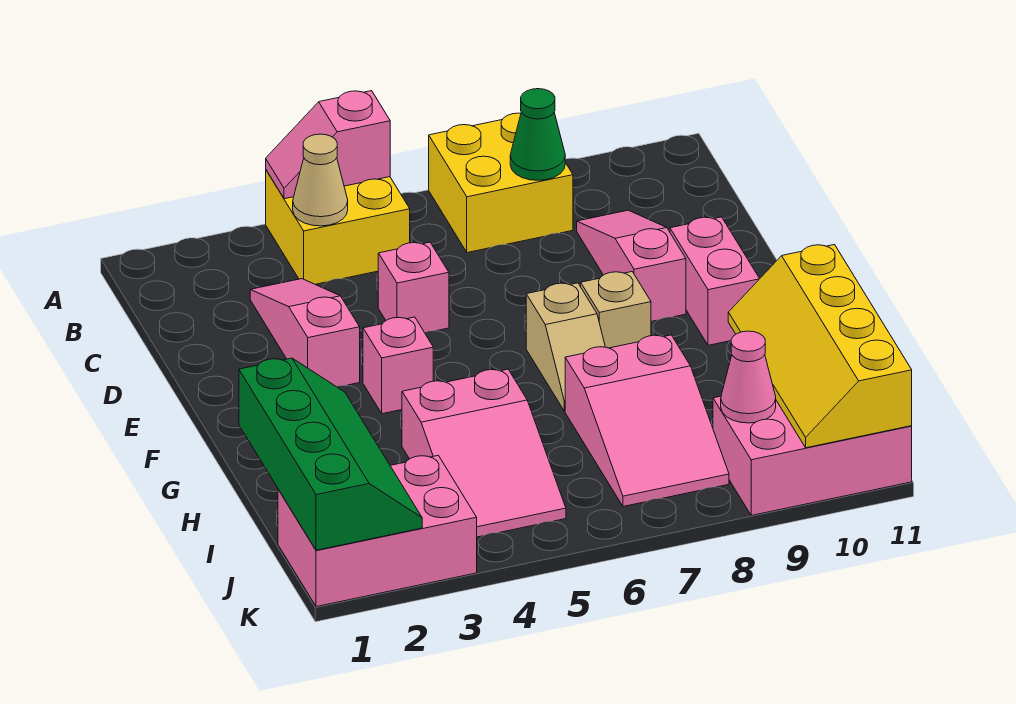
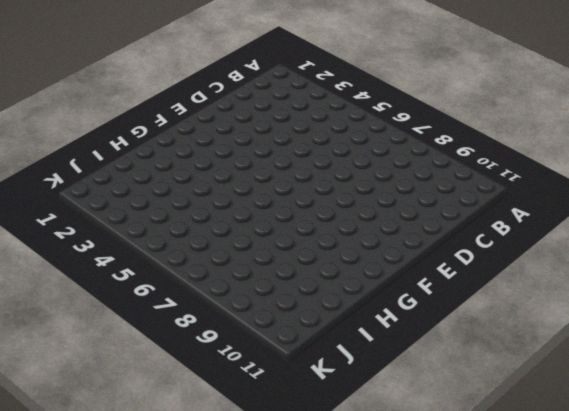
none -> yellow brick A4:B5 level 1
none -> yellow brick A7:B8 level 1
none -> pink slope C3:E3 level 1 top E

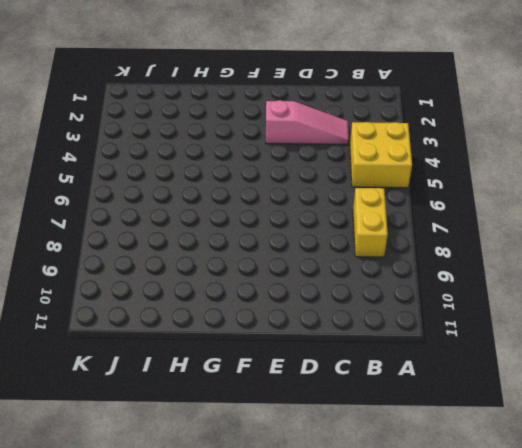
yellow brick B7:B8 level 1 -> yellow brick A7:B8 level 1
none -> pink slope C9:E9 level 1 top E
none -> pink brick D5 level 1
none -> pink brick E10:F10 level 1

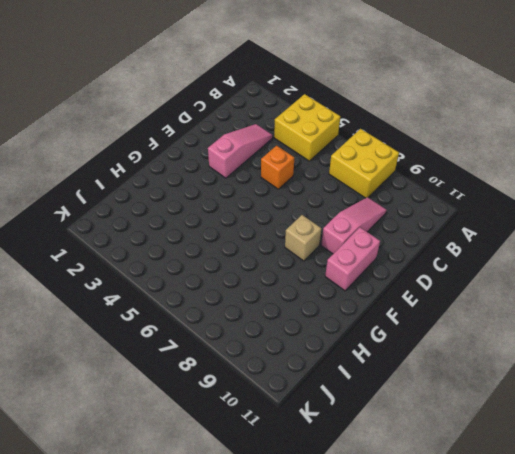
orange brick D5 level 1 -> pink brick D5 level 1
none -> pink brick F4 level 1
none -> tan slope F7:G7 level 1 top F
none -> pink slope H4:J5 level 1 top H

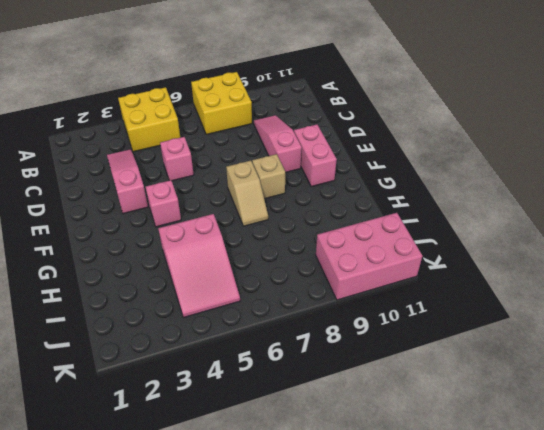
none -> pink slope H7:J8 level 1 top H
none -> pink brick J1:K3 level 1
none -> pink slope A4:A5 level 2 top 5

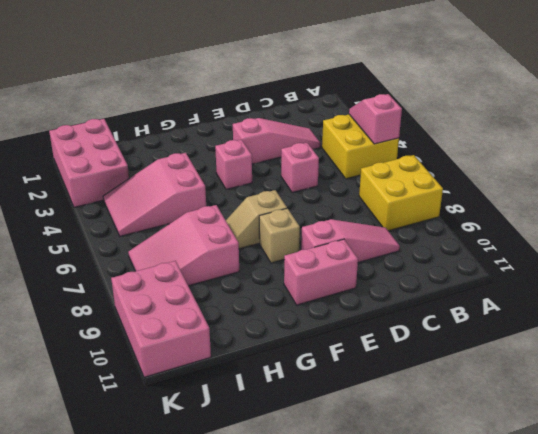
none -> tan cone B4 level 2
none -> green cone B8 level 2
none -> green slope H1:K2 level 2 top 1

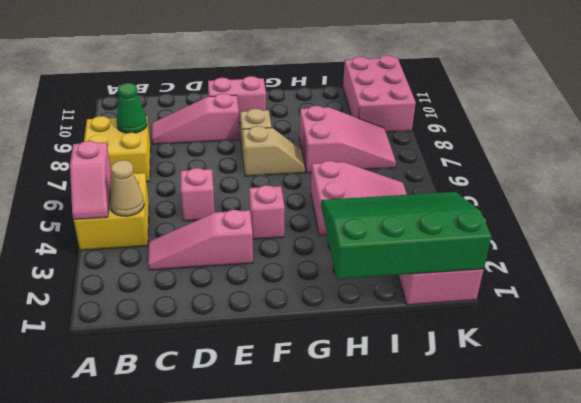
green slope H1:K3 level 2 top 1 -> green slope H1:K2 level 2 top 1
none -> yellow slope H10:K11 level 2 top 11
none -> pink cone J9 level 2

